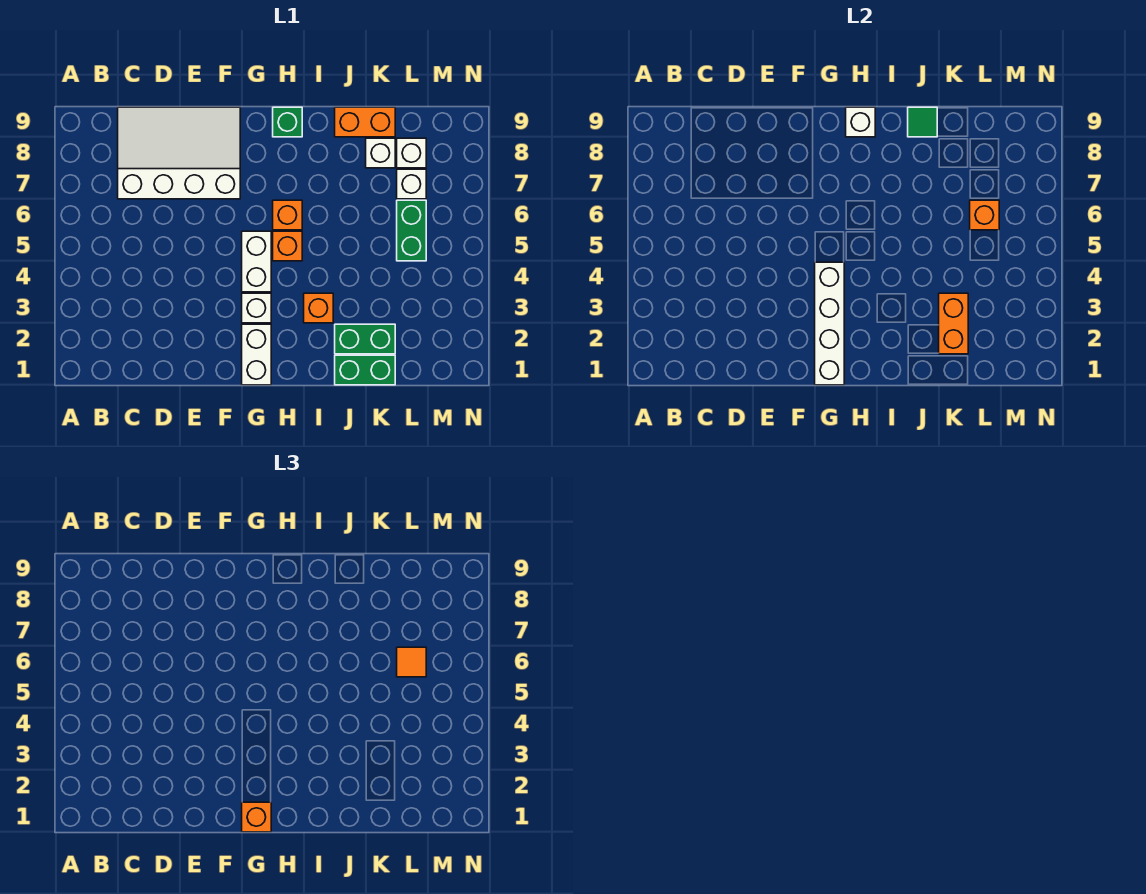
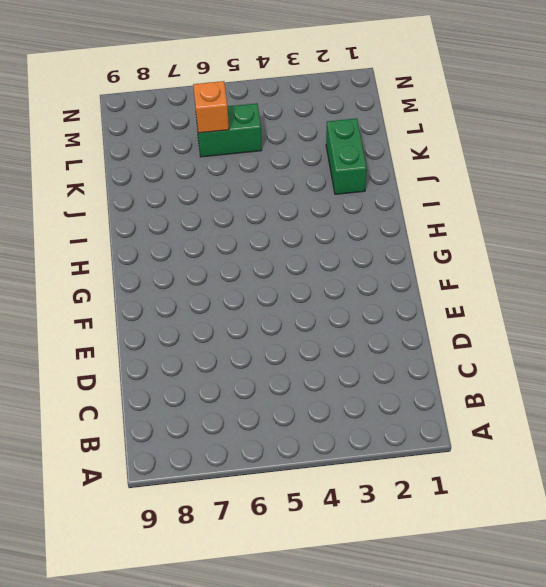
none -> white slope C7:F9 level 1 top 7
none -> white brick G1:G2 level 1
none -> white brick G3 level 1

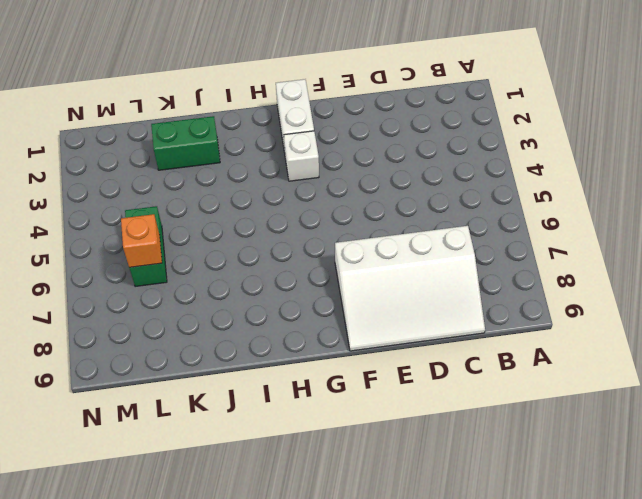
none -> white brick G4:G5 level 1
none -> orange brick H5 level 1
none -> orange brick H6 level 1

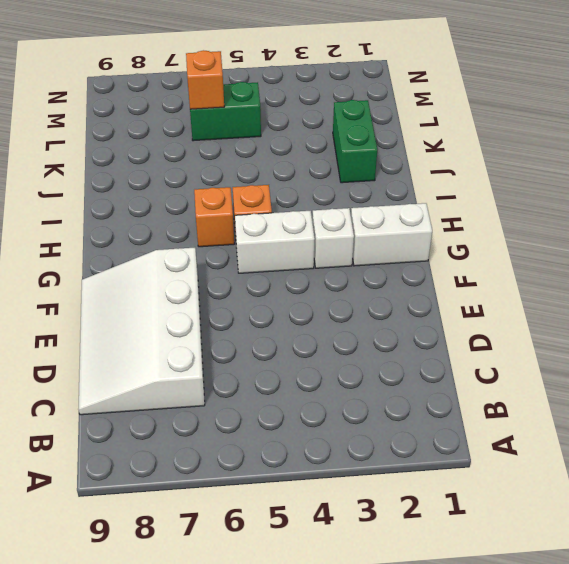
none -> green brick H9 level 1
none -> orange brick I3 level 1
none -> green brick J1:K1 level 1

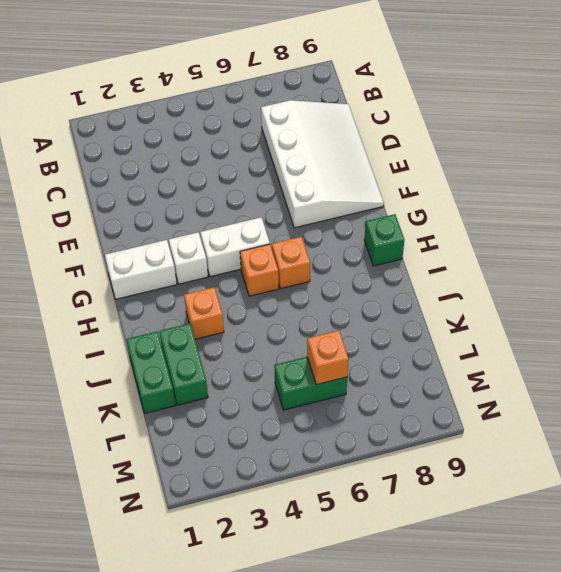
none -> orange brick J9:K9 level 1
none -> white brick K8 level 1
none -> white brick L7 level 1

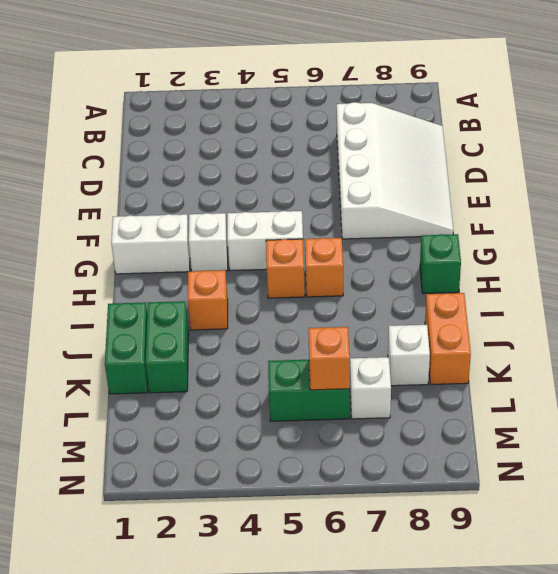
none -> white brick L8 level 1
none -> white brick G1:G4 level 2
none -> white brick H9 level 2

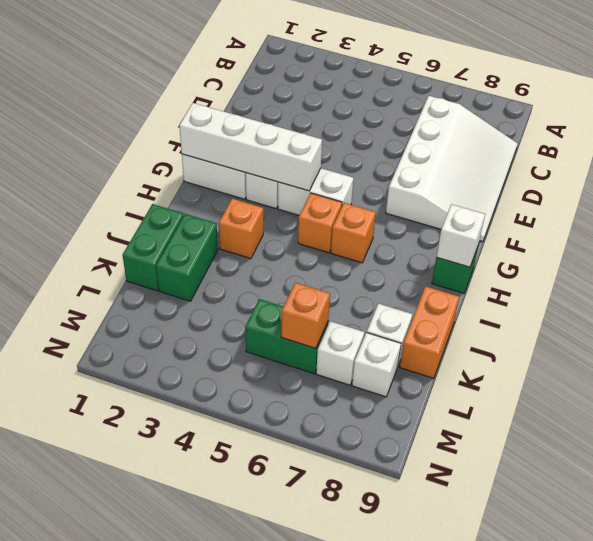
none -> green tile J9 level 2
none -> orange brick K2:K3 level 2
none -> orange brick G1 level 3

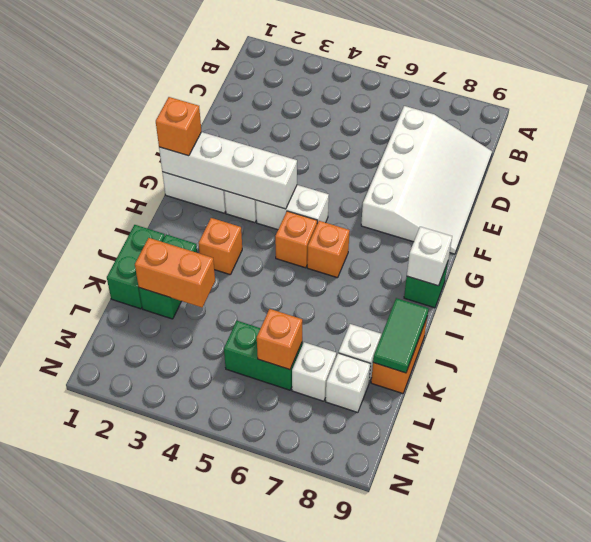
green tile J9:K9 level 2 -> green tile J9 level 2
none -> orange tile L6 level 3

